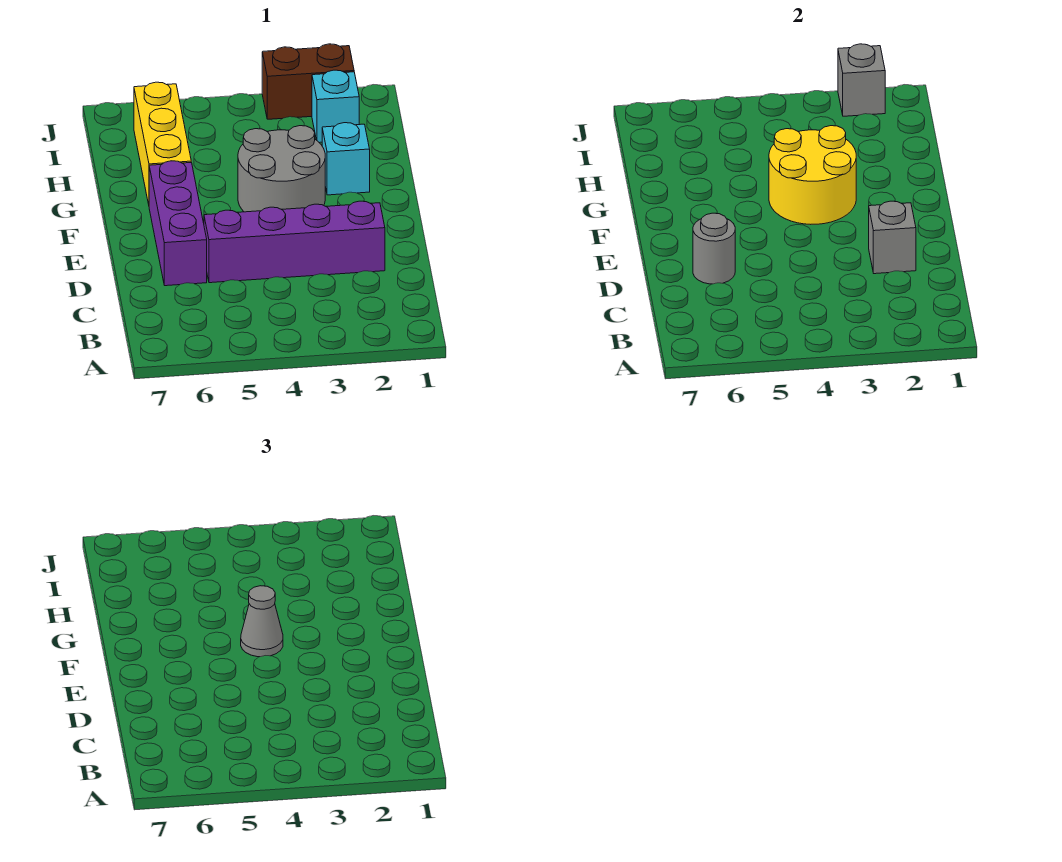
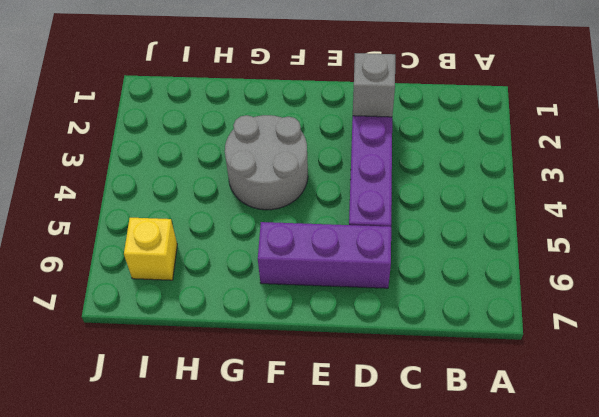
yellow brick I6 level 1 -> yellow brick G6:I6 level 1
none -> cyan brick G2 level 1
none -> cyan brick I2 level 1
none -> brown brick J2:J3 level 1

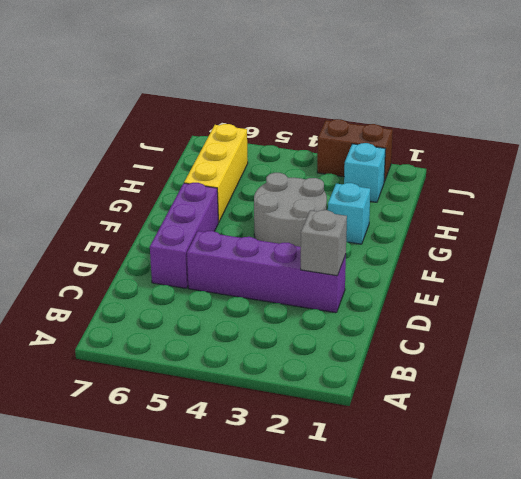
none -> grey round brick D6 level 2
none -> yellow round brick F3:G4 level 2
none -> grey brick J2 level 2

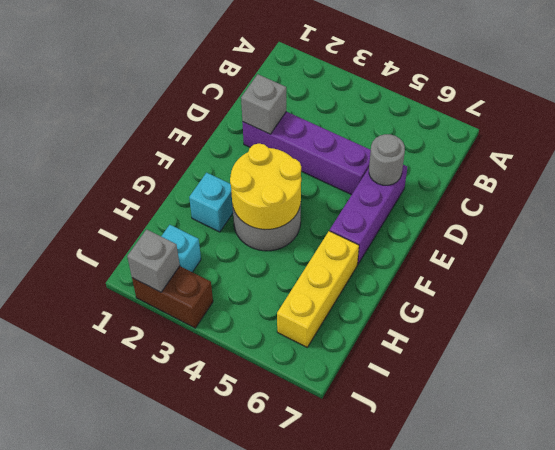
none -> grey cone F4 level 3

